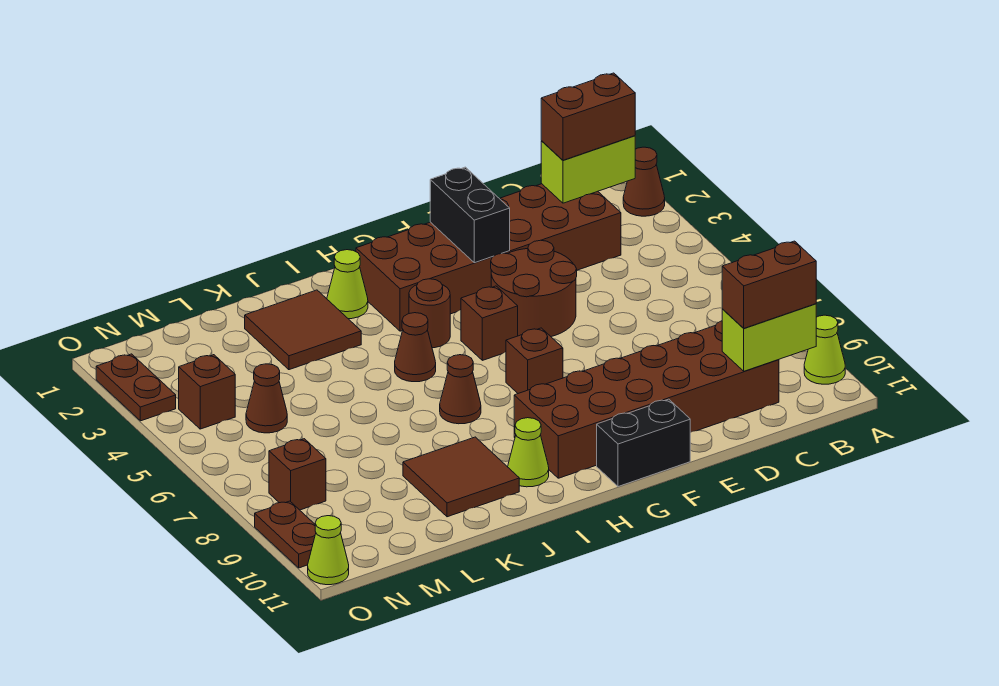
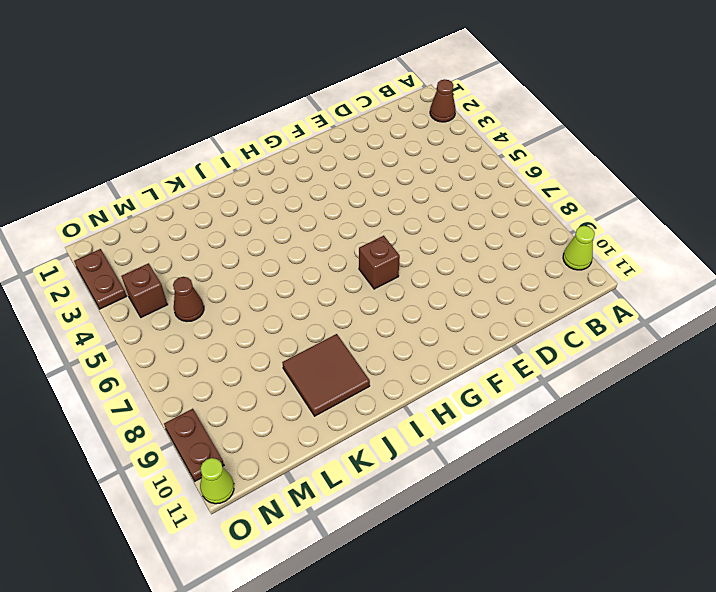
none -> brown brick C2:H3 level 1
none -> brown brick C9:H10 level 1
none -> brown round brick E4:F5 level 1

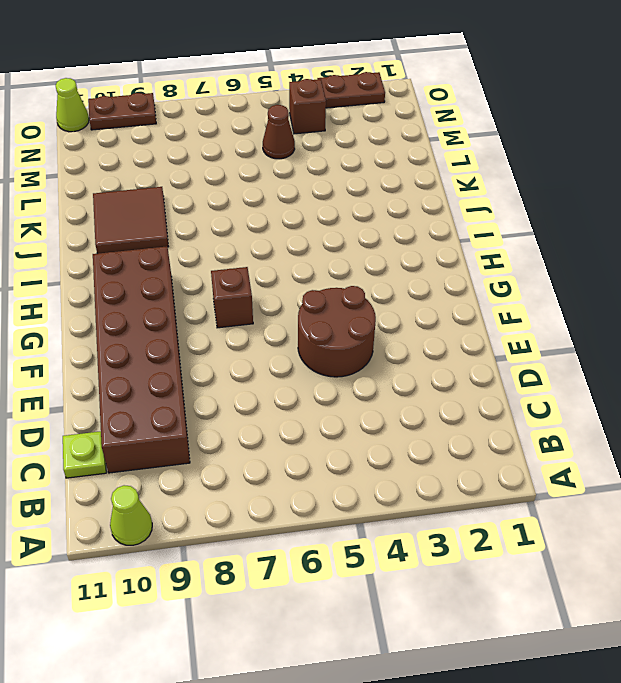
lime plate C11 level 1 -> none
none -> brown cone A2 level 1
none -> brown brick C2:H3 level 1
none -> black brick F11:G11 level 1

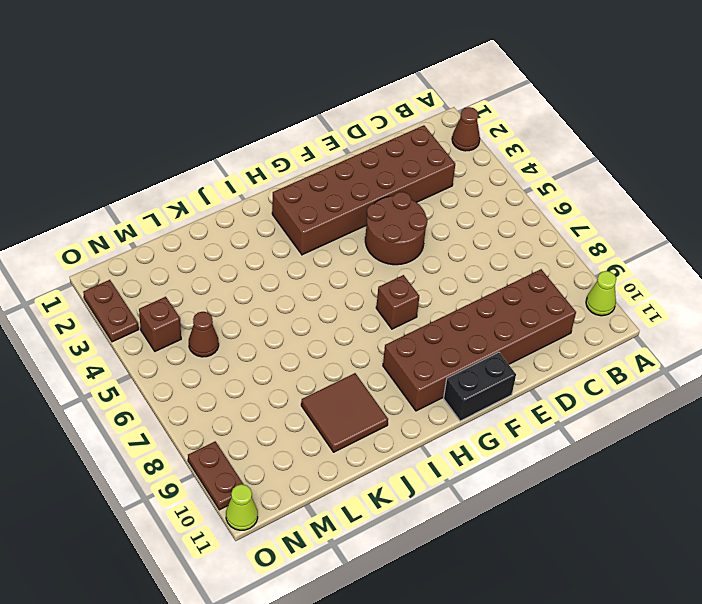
none -> brown brick G5 level 1
none -> brown round brick H4 level 1
none -> lime cone I2 level 1

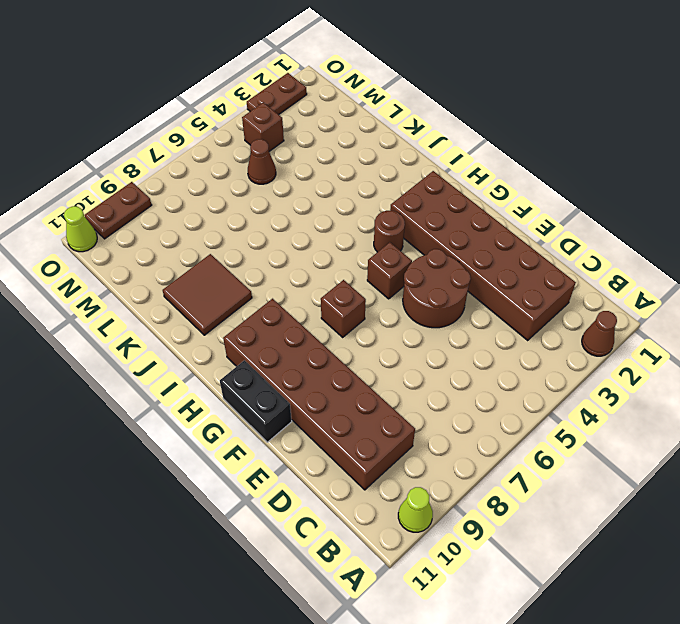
none -> lime cone I2 level 1
none -> brown cone I5 level 1
none -> brown cone I7 level 1

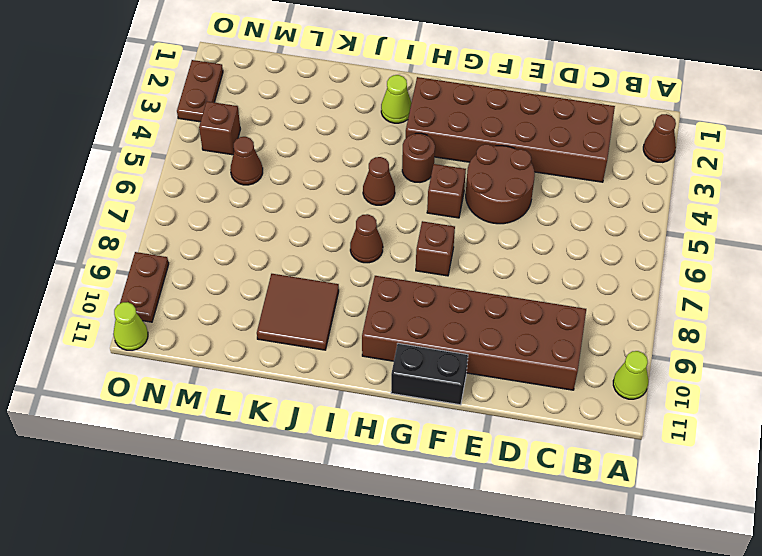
none -> lime cone I10 level 1
none -> brown tile J2:K3 level 1
none -> brown brick N8 level 1

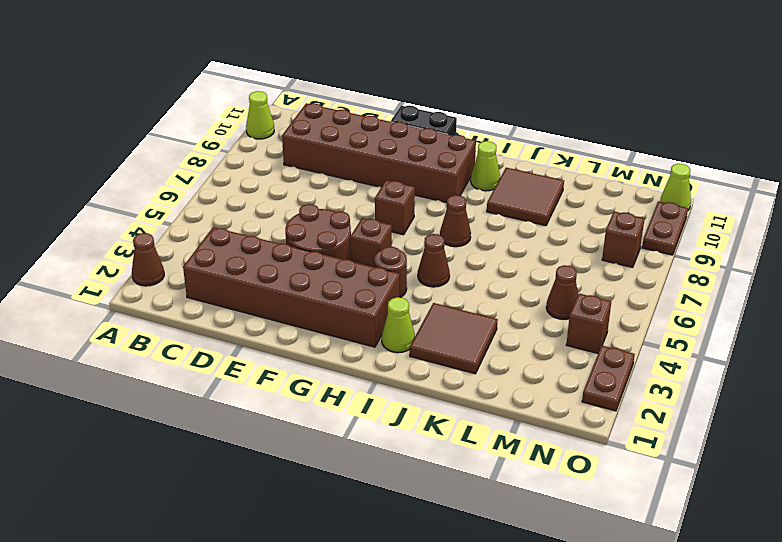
none -> lime brick B2:C2 level 2
none -> lime brick B10:C10 level 2
none -> black brick F2:F3 level 2

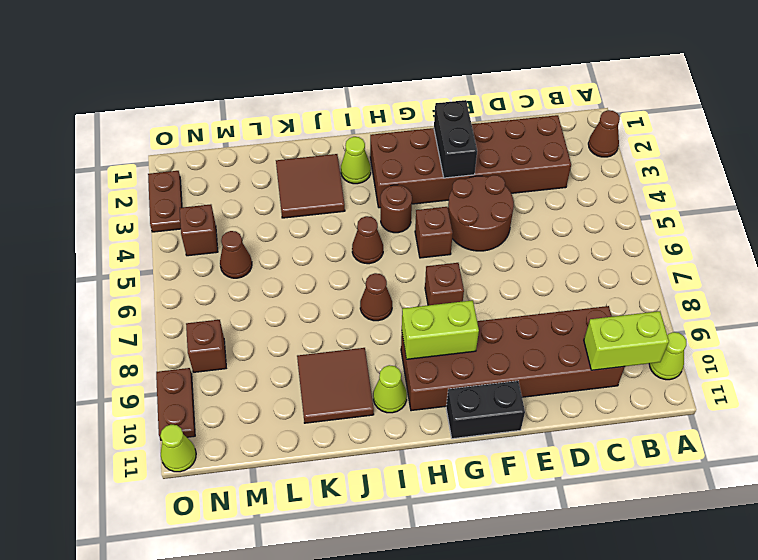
lime brick G9:H9 level 2 -> lime brick B2:C2 level 2
none -> brown brick B2:C2 level 3
none -> brown brick B10:C10 level 3

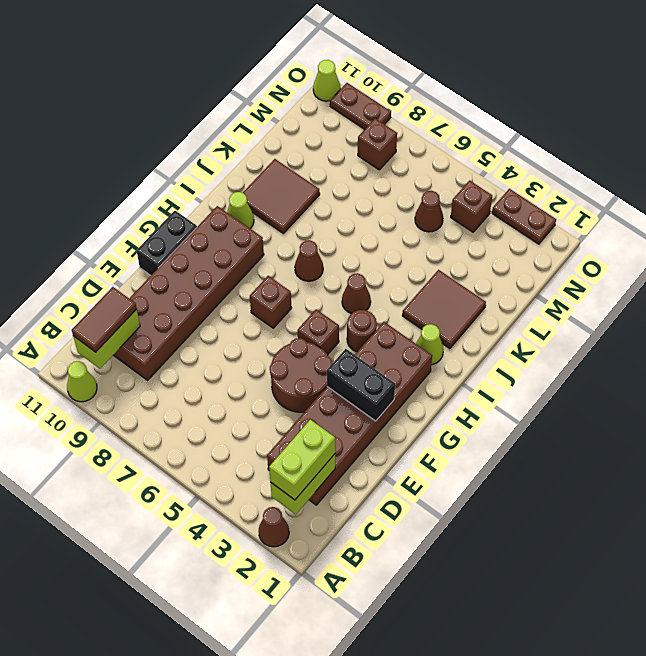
lime brick B2:C2 level 3 -> brown brick B2:C2 level 3
brown tile B10:C10 level 3 -> brown brick B10:C10 level 3

